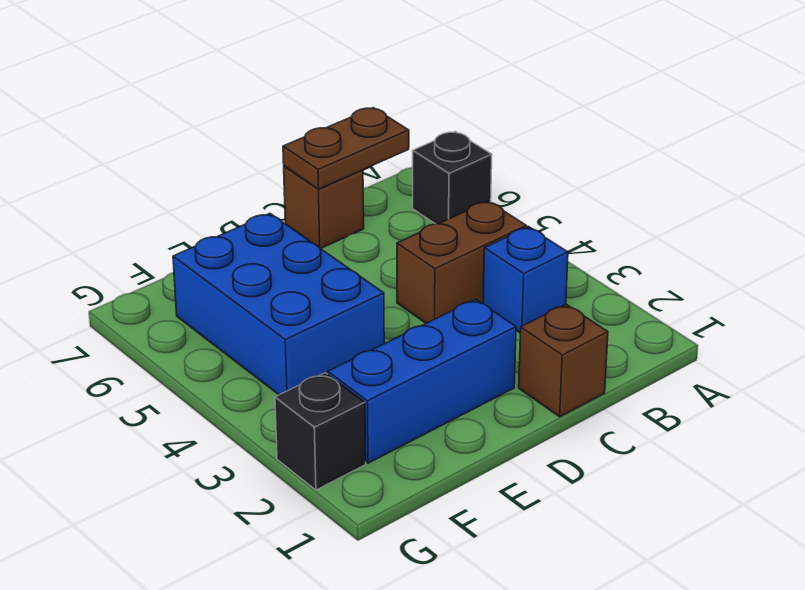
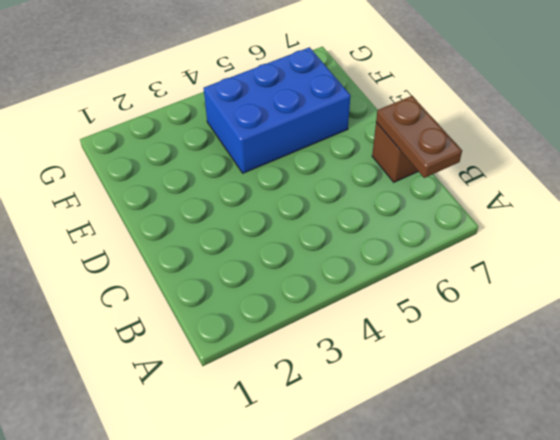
none -> black brick A6 level 1
none -> blue brick B3 level 1

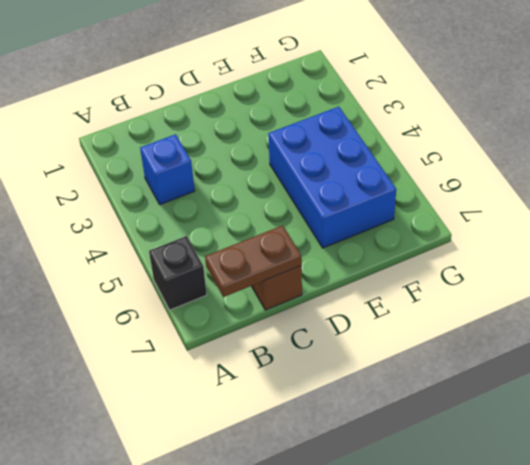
none -> brown brick B4:C4 level 1
none -> brown brick C1 level 1

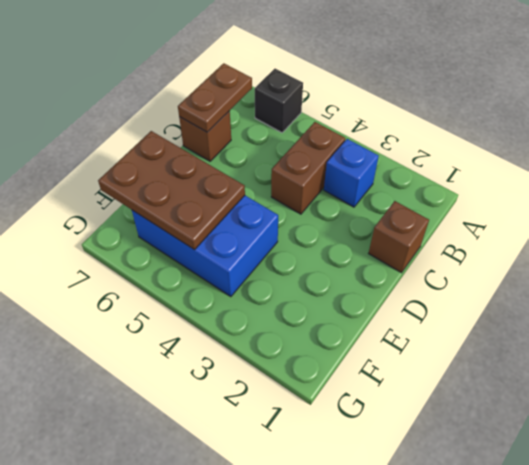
brown plate E5:F7 level 2 -> none
none -> blue brick D2:F2 level 1
none -> black brick G2 level 1

